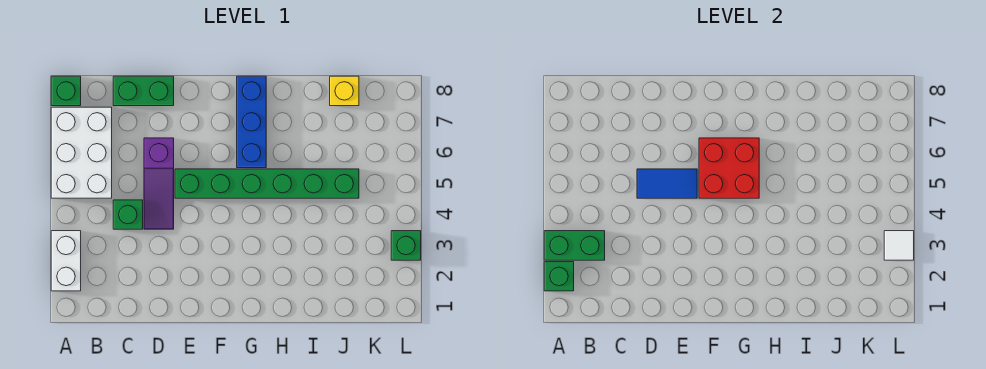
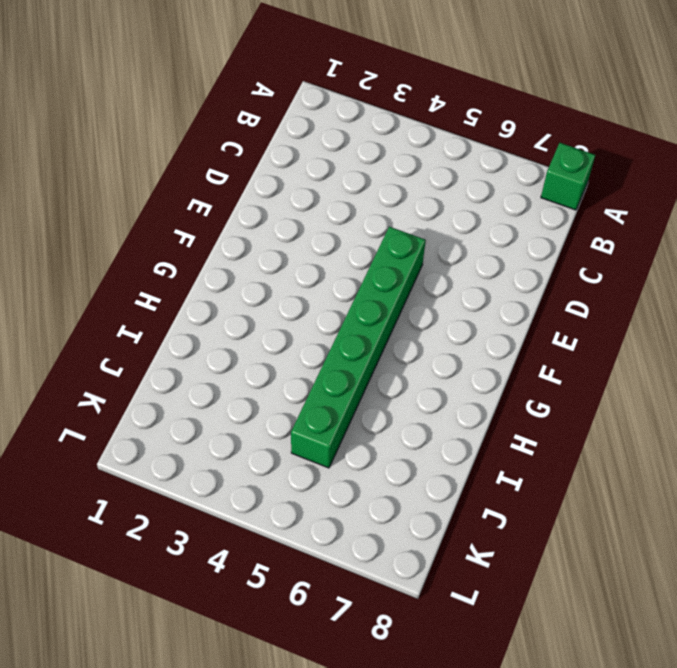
none -> white brick A2:A3 level 1
none -> white brick A5:B7 level 1
none -> green brick C4 level 1

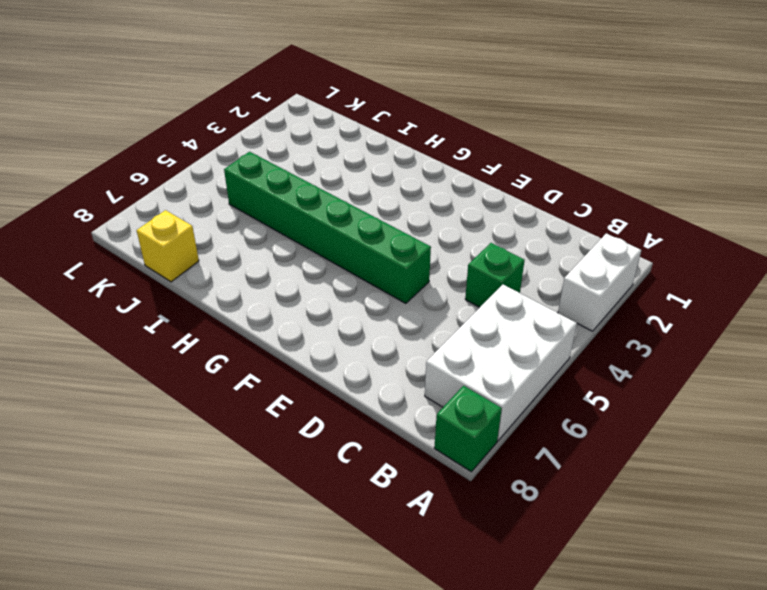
none -> green brick C8:D8 level 1
none -> purple slope D4:D6 level 1 top 6
none -> blue brick G6:G8 level 1

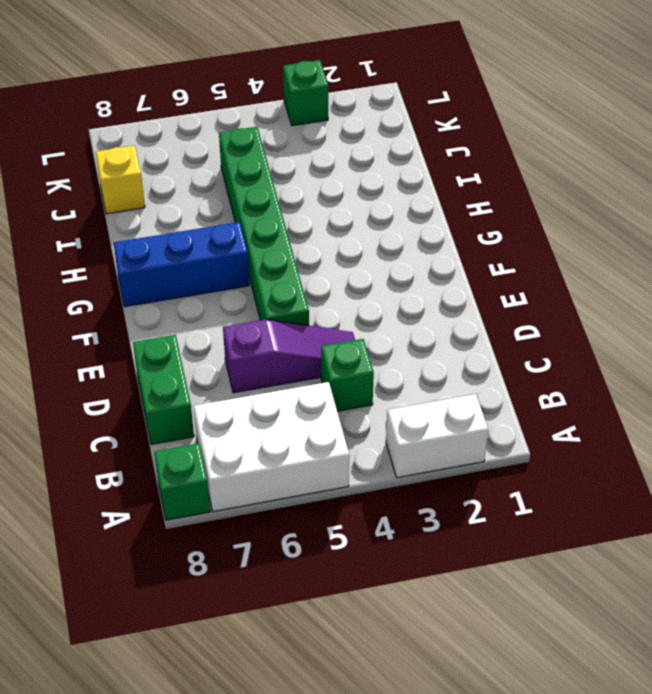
none -> green brick A2 level 2
none -> green brick A3:B3 level 2
none -> blue tile D5:E5 level 2

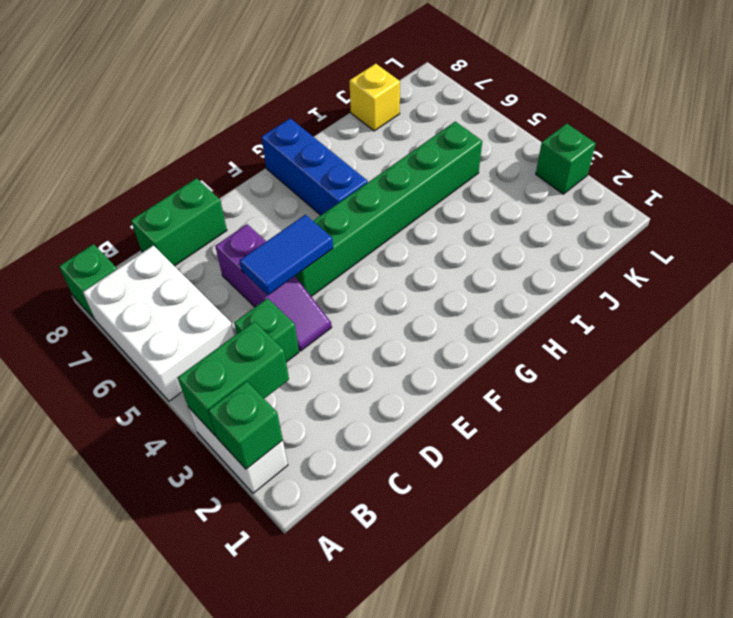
none -> red brick F5:G6 level 2
none -> white tile L3 level 2

